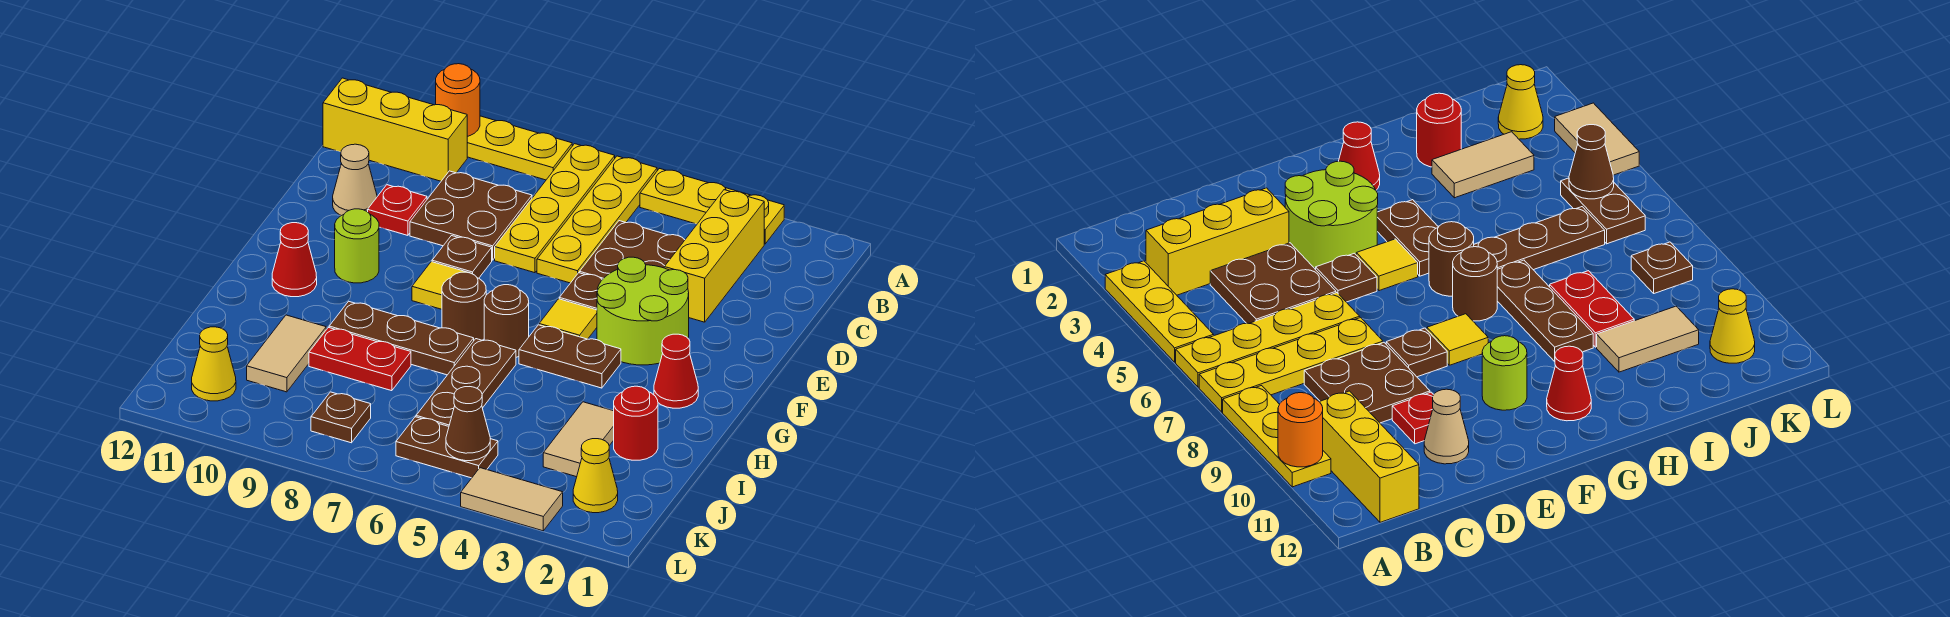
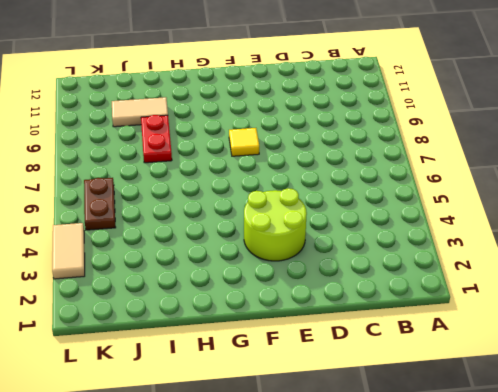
none -> yellow plate A3:A5 level 1
none -> yellow plate A6:D6 level 1
none -> yellow plate A7:D7 level 1
none -> yellow plate A8:A10 level 1

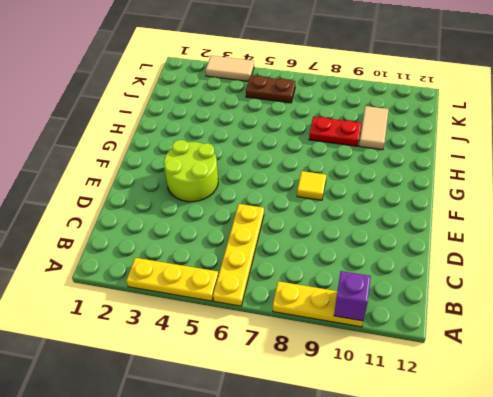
purple brick A10 level 2 -> orange round brick A10 level 2
none -> yellow plate A7:D7 level 1
none -> yellow brick B3:D3 level 1
none -> yellow brick B10:B12 level 1
none -> brown plate C4:D5 level 1

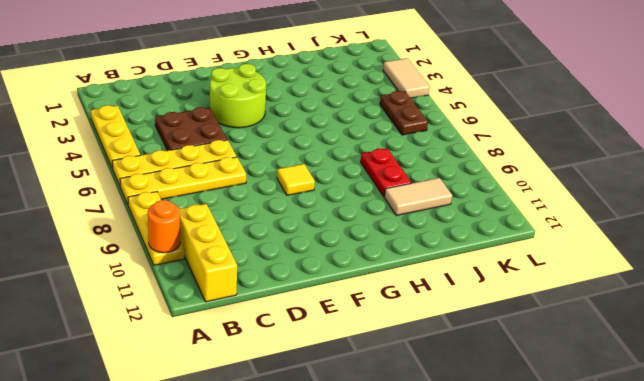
none -> yellow brick B3:D3 level 1
none -> brown plate C8:D9 level 1
none -> red plate D10 level 1
none -> tan cone D11 level 1

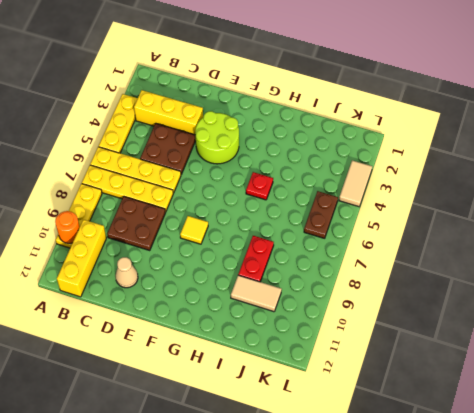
red plate H5 level 1 -> red plate D10 level 1
none -> brown plate E5 level 1
none -> brown plate E8 level 1
none -> yellow tile F5 level 1
none -> lime round brick F10 level 1

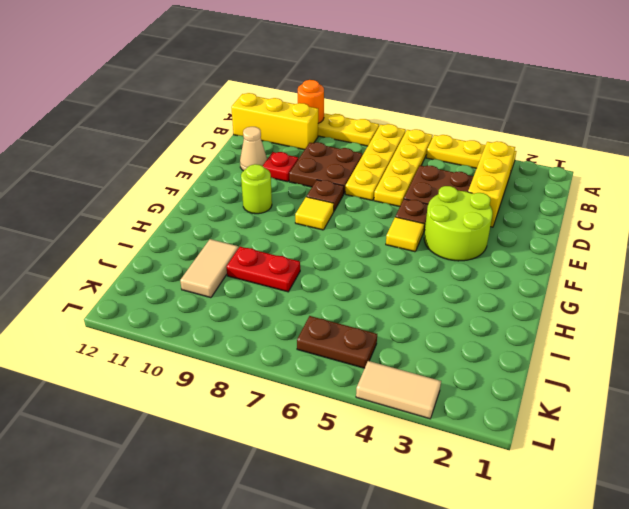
none -> red cone G2 level 1
none -> brown plate G4:G5 level 1
none -> brown round brick G6 level 1
none -> brown round brick G7 level 1

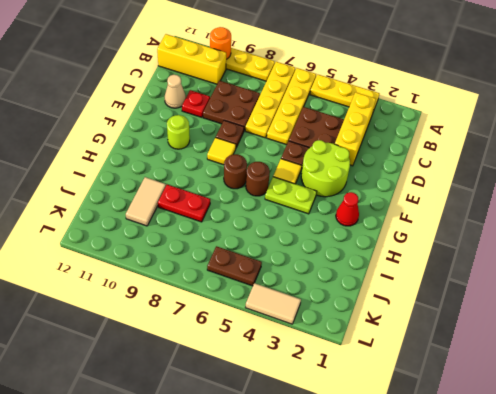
lime plate G4:G5 level 1 -> brown plate G4:G5 level 1
none -> red cone G11 level 1
none -> brown plate H6:J6 level 1
none -> brown plate H7:H9 level 1
none -> red round brick I2 level 1

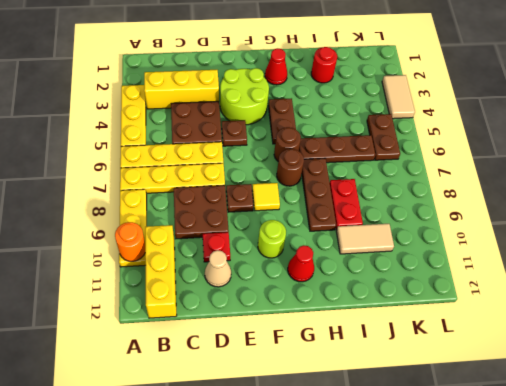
none -> yellow tile F5 level 1
none -> tan tile I3:J3 level 1
none -> yellow cone K2 level 1
none -> brown plate K8 level 1

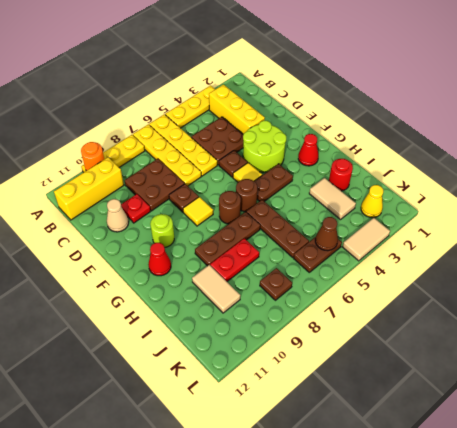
none -> yellow cone K11 level 1

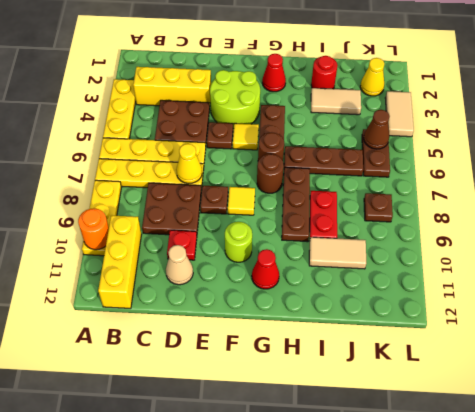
yellow cone D7 level 2 -> yellow cone K11 level 1

